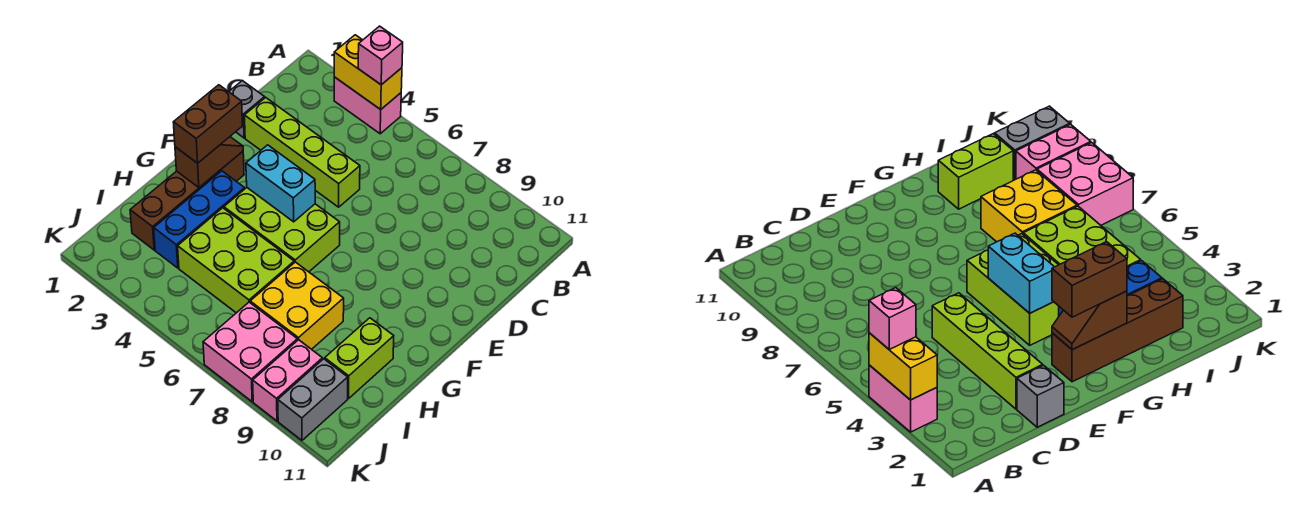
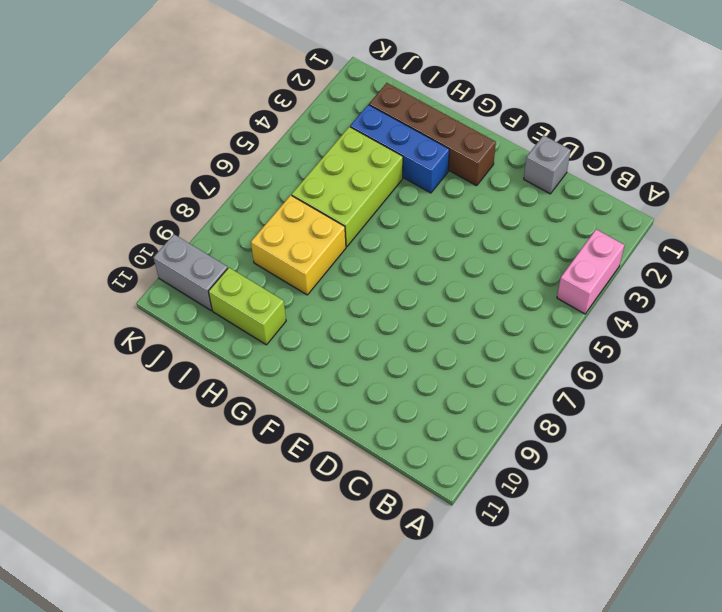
none -> lime brick D2:D5 level 1
none -> lime brick F4:G6 level 1
none -> pink brick J7:K8 level 1

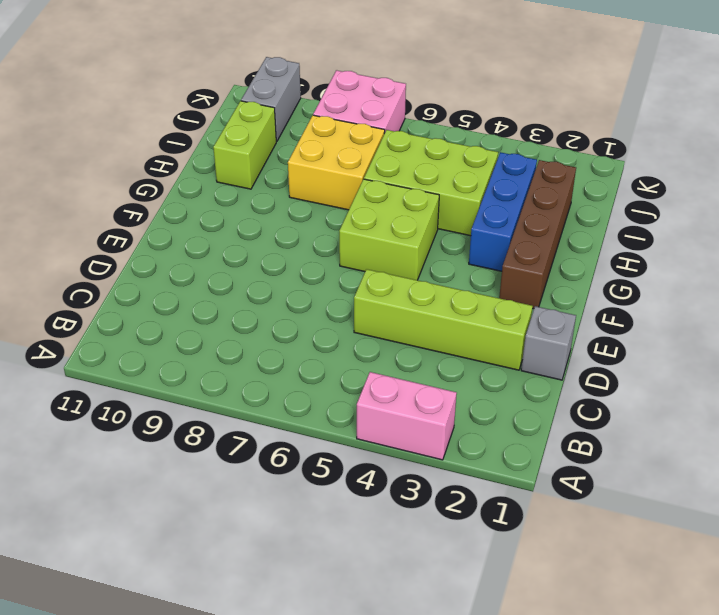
lime brick F5:G6 level 1 -> lime brick F4:G6 level 1
none -> pink brick J9:K9 level 1
none -> yellow brick A3:A4 level 2
none -> brown slope F2:G2 level 2 top G

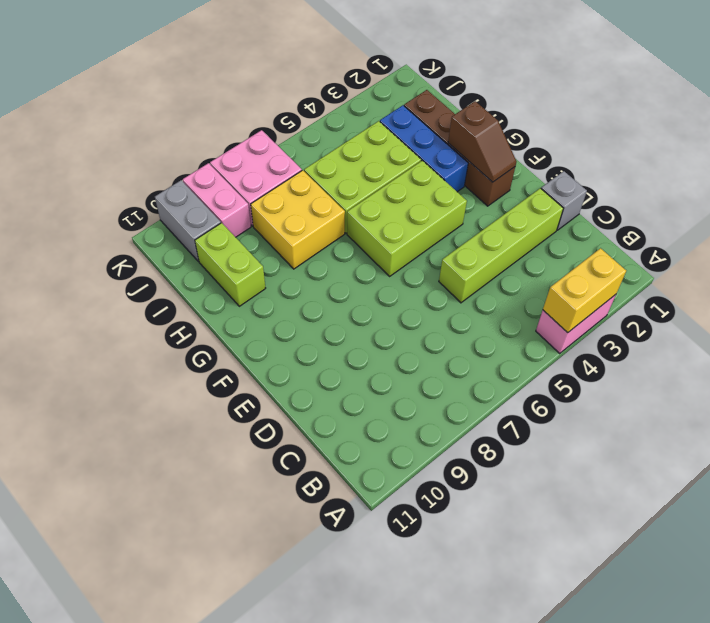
none -> cyan brick F4:F5 level 2
none -> pink brick A4 level 3
none -> brown brick F2:G2 level 3

